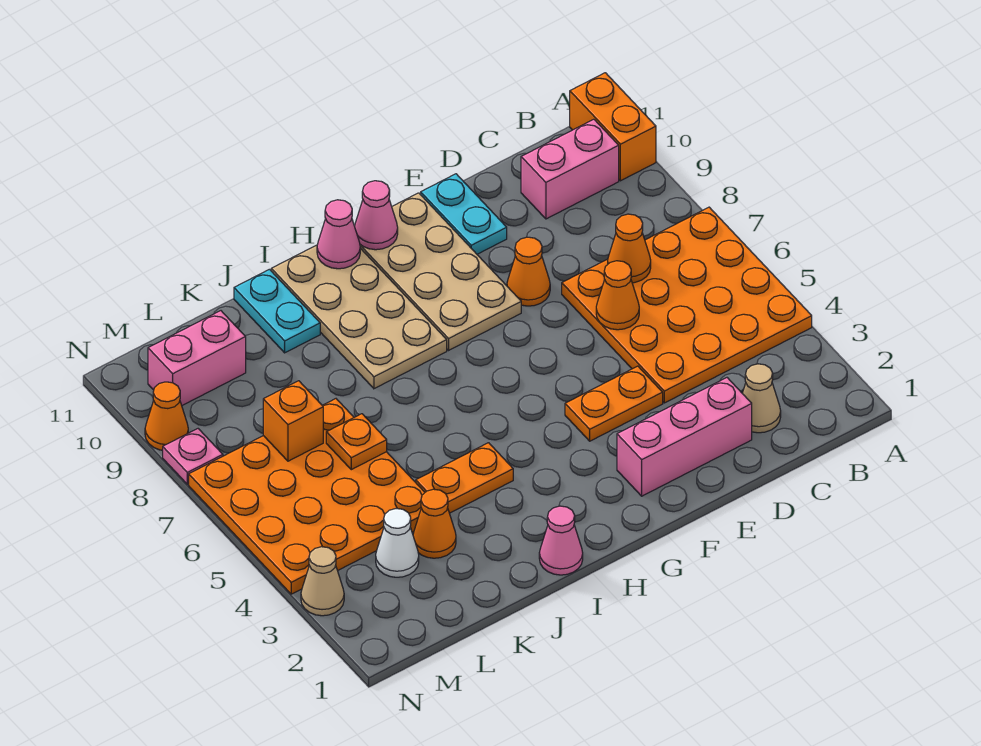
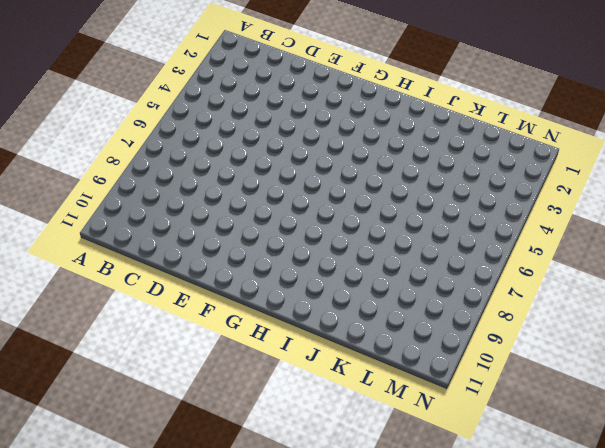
none -> orange plate A4:D7 level 1
none -> orange brick A10:A11 level 1
none -> pink brick B10:C10 level 1

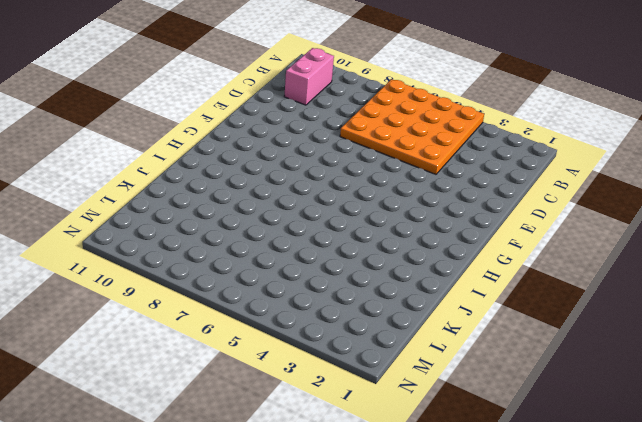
none -> orange brick A10:A11 level 1
none -> tan cone C2 level 1
none -> pink brick D2:F2 level 1

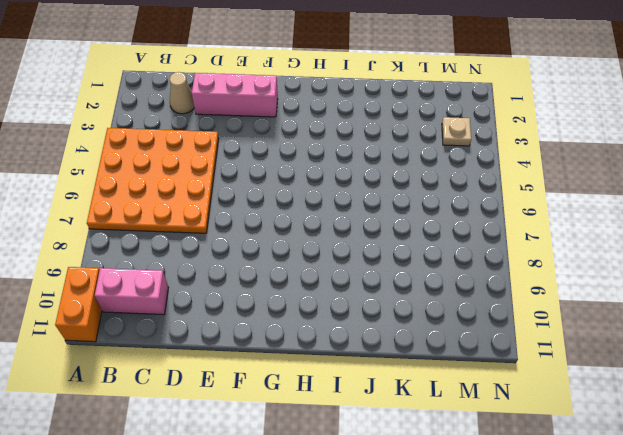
tan plate M3 level 1 -> none
none -> orange plate E4:F4 level 1
none -> orange cone E8 level 1
none -> cyan plate E10:E11 level 1

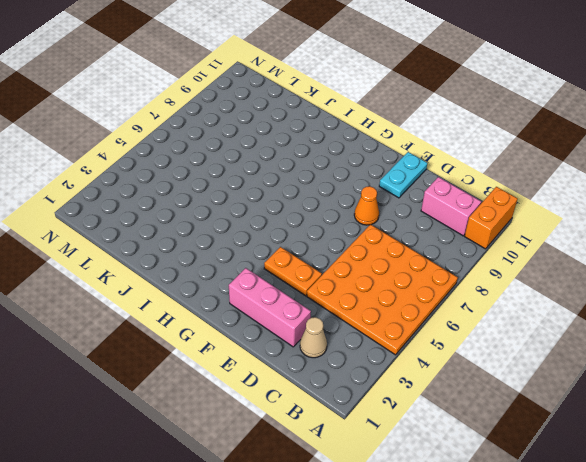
none -> tan plate F8:G11 level 1
none -> tan plate H8:I11 level 1
none -> pink cone I1 level 1

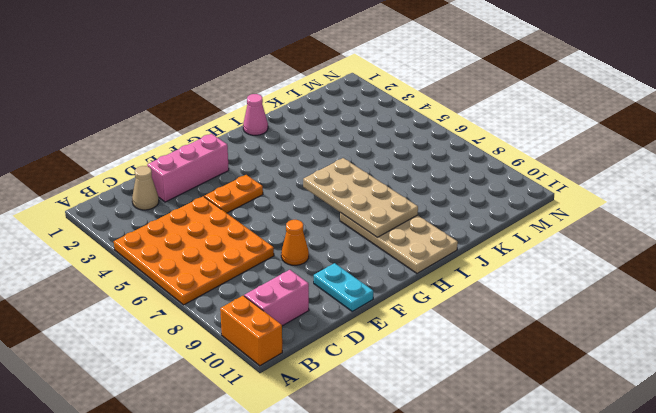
tan plate H6:I9 level 2 -> tan plate F8:G11 level 1
none -> orange plate I4:J4 level 1
none -> cyan plate J10:J11 level 1
none -> orange cone K3 level 1

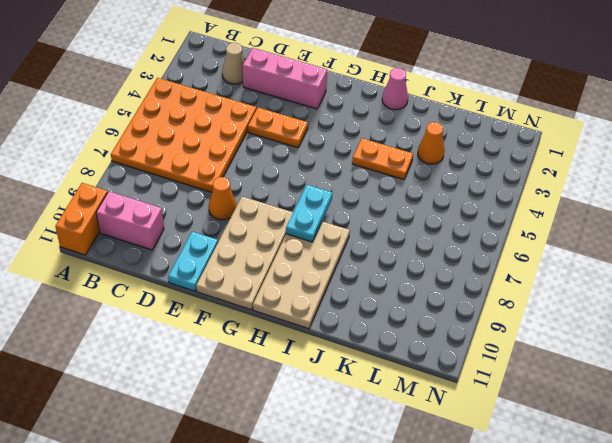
cyan plate H7:H8 level 2 -> cyan plate J10:J11 level 1
none -> orange plate K4:N7 level 1
none -> white cone L3 level 1
none -> pink brick L10:M10 level 1

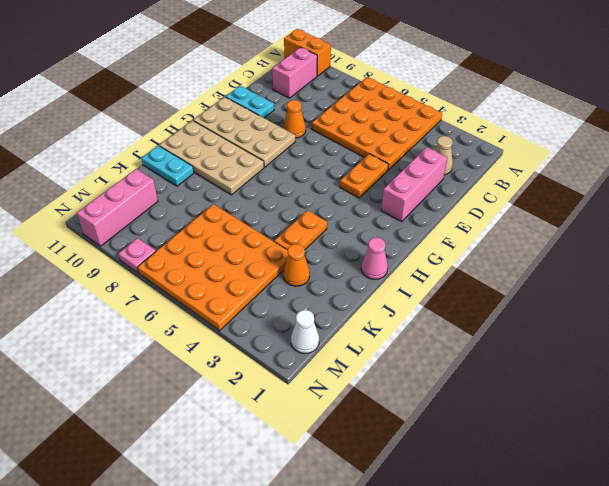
pink brick L10:N10 level 1 -> pink brick L10:M10 level 1
white cone M1 level 1 -> white cone L3 level 1
none -> tan cone N3 level 1
none -> orange cone N9 level 1
none -> orange cone C7 level 2

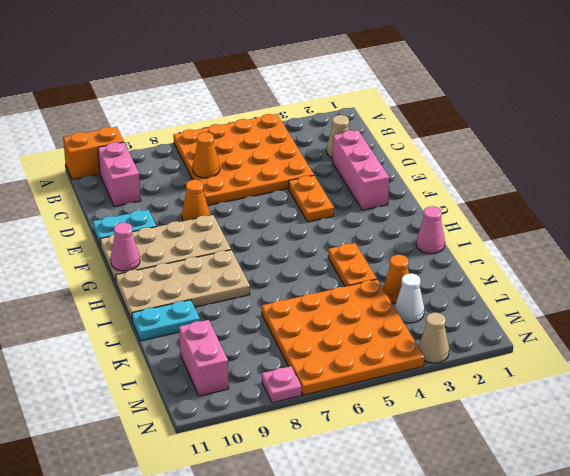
none -> orange cone N9 level 1
none -> orange cone D6 level 2
none -> pink cone H11 level 2

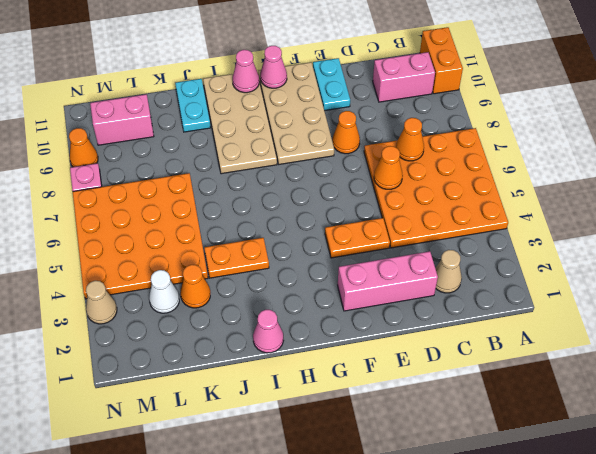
none -> orange plate K6 level 2
none -> orange brick L7 level 2

